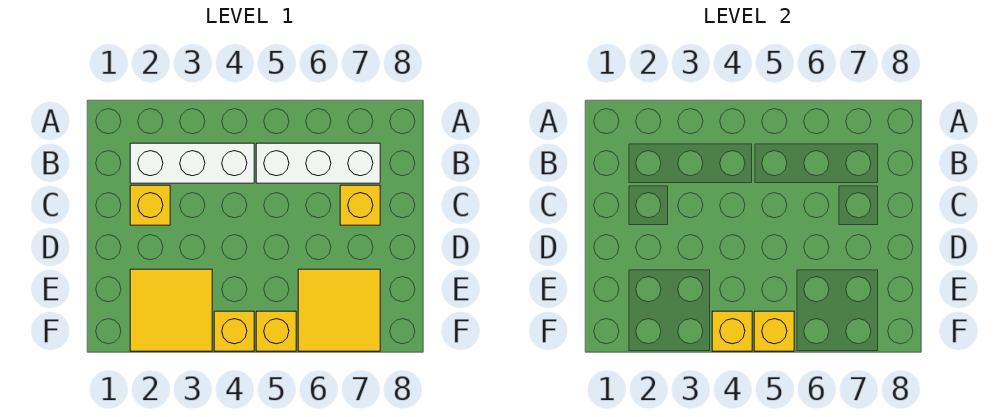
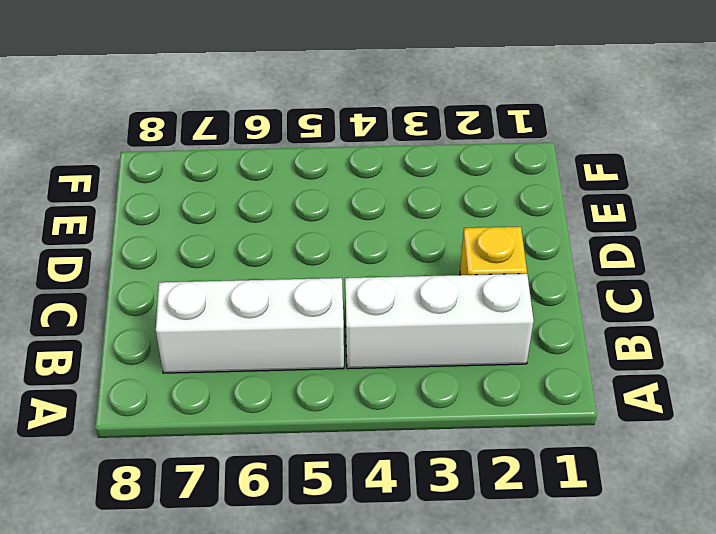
none -> yellow brick C7 level 1
none -> yellow tile E2:F3 level 1

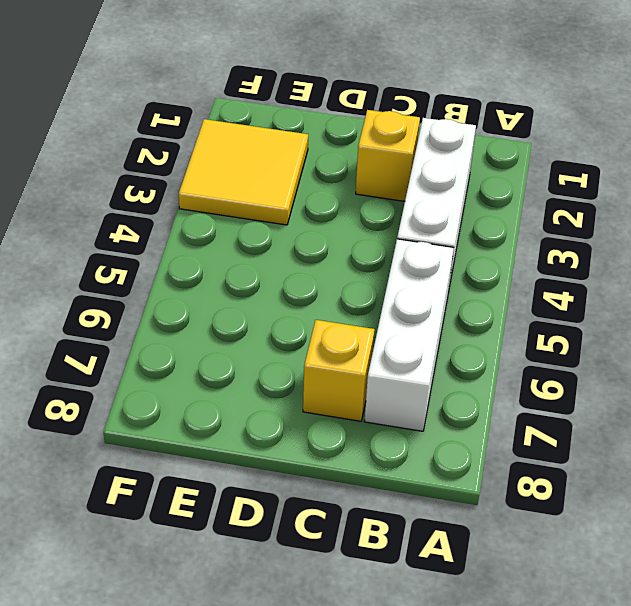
none -> yellow tile E6:F7 level 1
none -> yellow brick F4 level 1

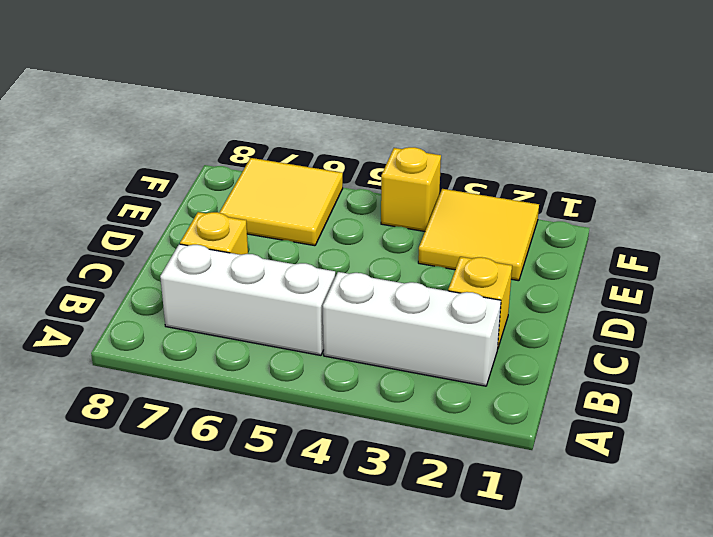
none -> yellow brick F5 level 1
none -> yellow brick F4 level 2

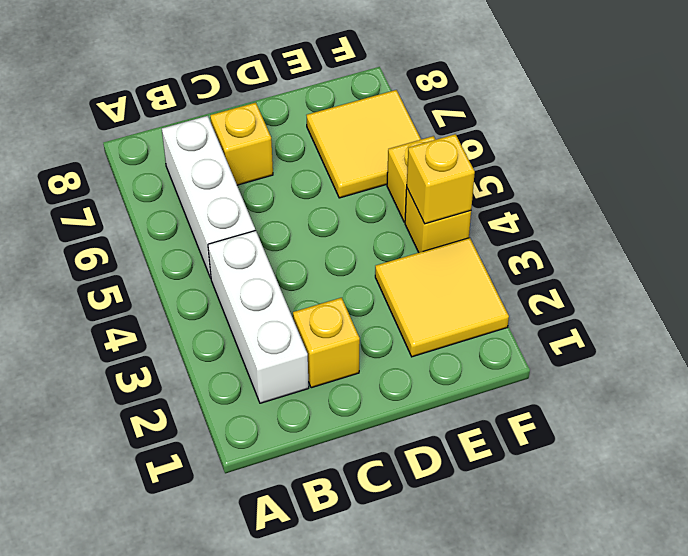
none -> yellow brick F5 level 2

